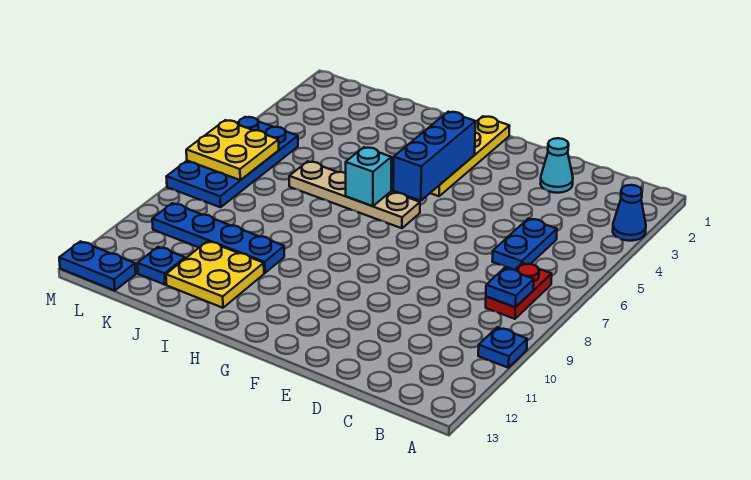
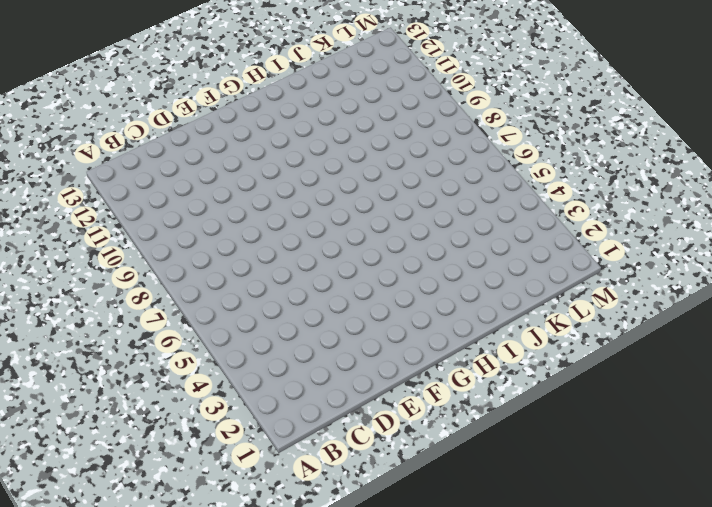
none -> blue cone A3 level 1
none -> blue plate A10 level 1
none -> red plate B7:B8 level 1

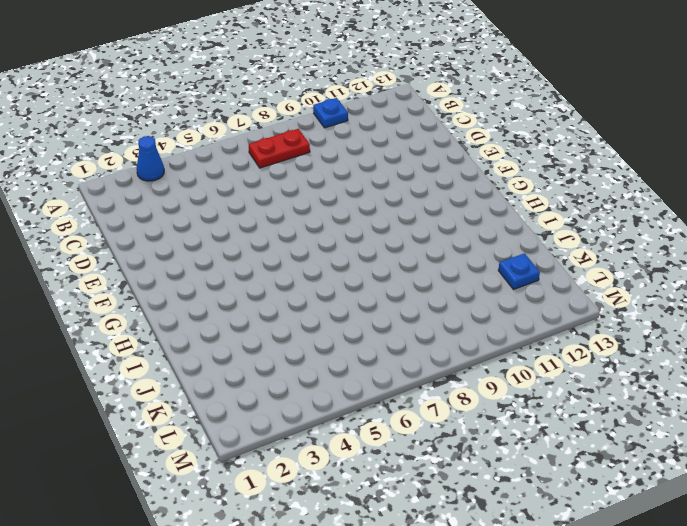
none -> blue plate C5:C6 level 1
none -> cyan cone D2 level 1
none -> yellow plate G1:G4 level 1

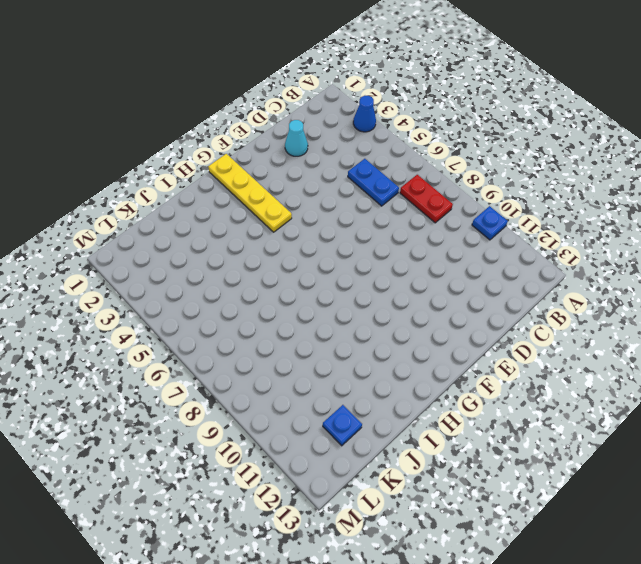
none -> tan plate G6:J6 level 1
none -> blue plate I10:L10 level 1
none -> yellow plate I11:J12 level 1

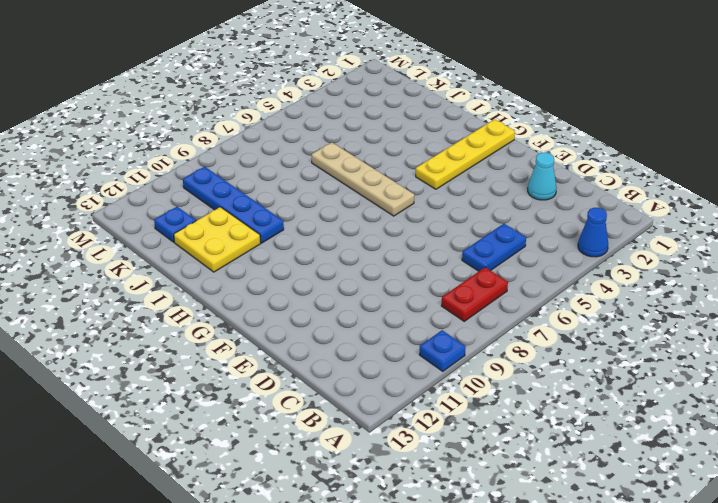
none -> blue plate L5:M8 level 1
none -> blue plate L13:M13 level 1
none -> blue plate B8 level 2

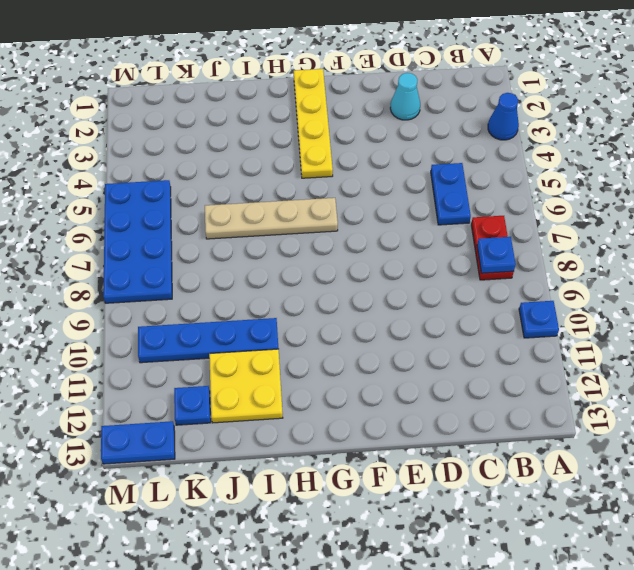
none -> blue brick G3:G5 level 2
none -> cyan brick H6 level 2
none -> yellow plate L6:M7 level 2

